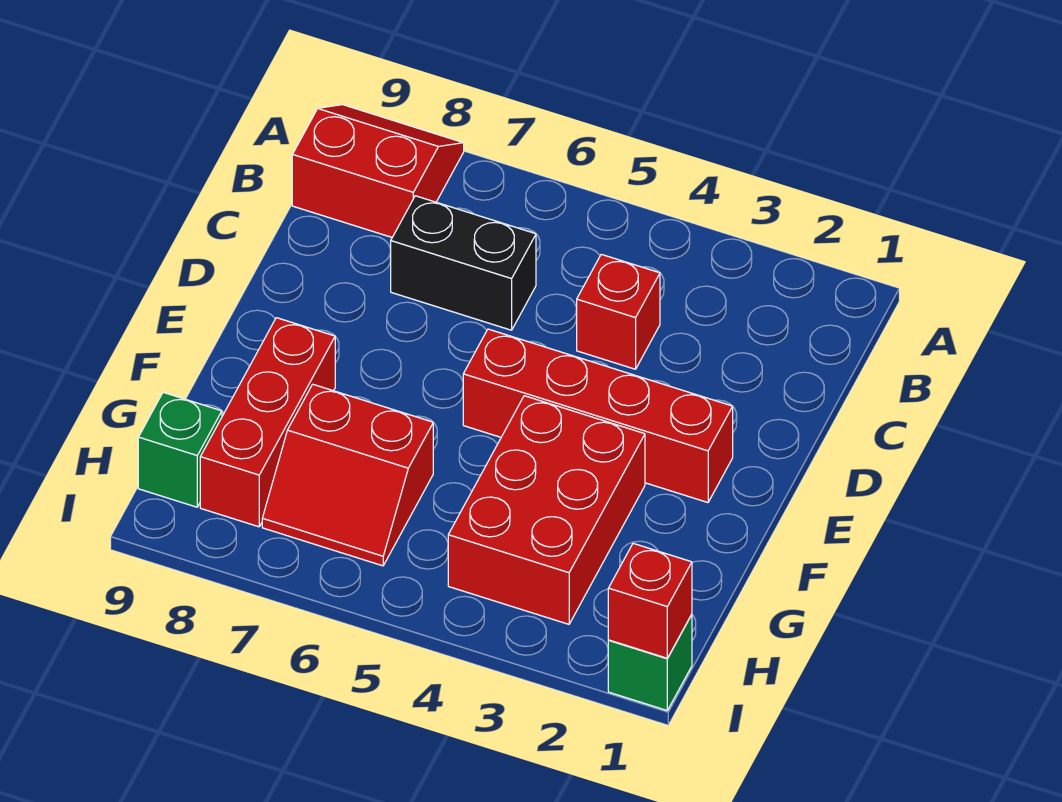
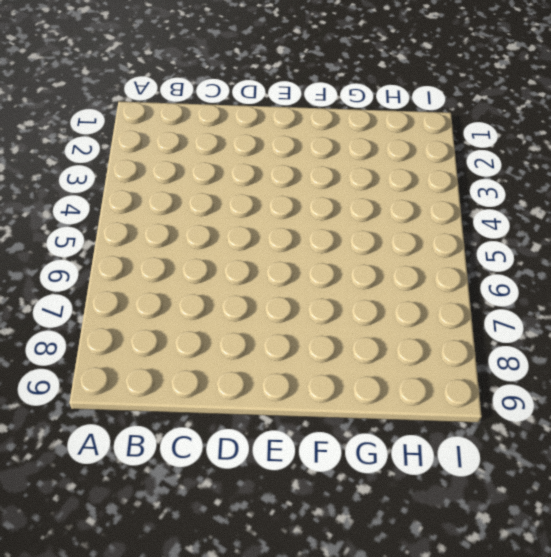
none -> red slope A8:B9 level 1 top B
none -> red brick C4 level 1

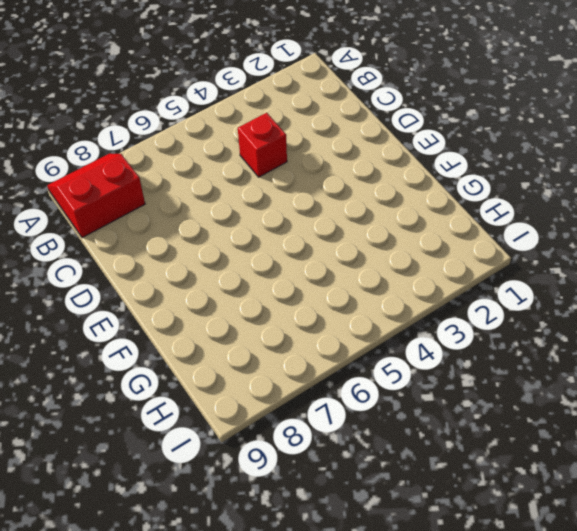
none -> black brick C6:C7 level 1
none -> red brick E2:E5 level 1

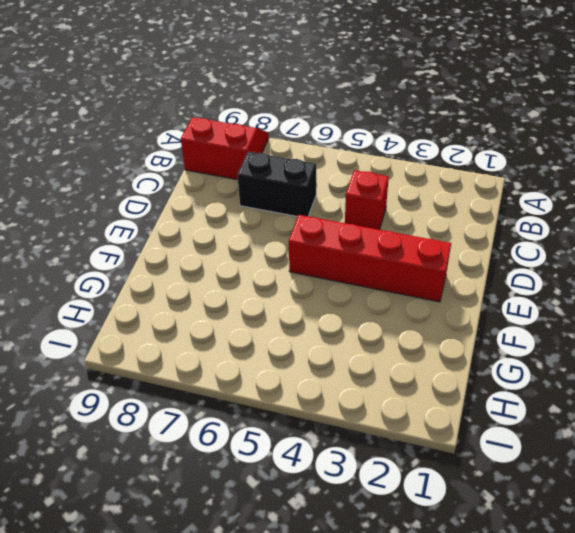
none -> red brick F3:H4 level 1
none -> red brick F8:H8 level 1

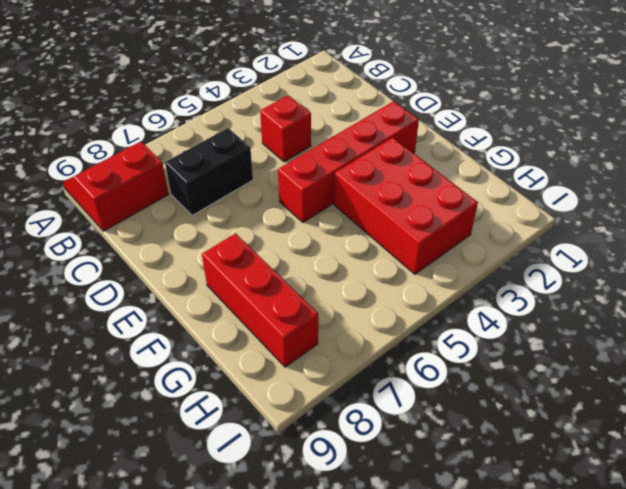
none -> red slope G6:H7 level 1 top G
none -> green brick H9 level 1

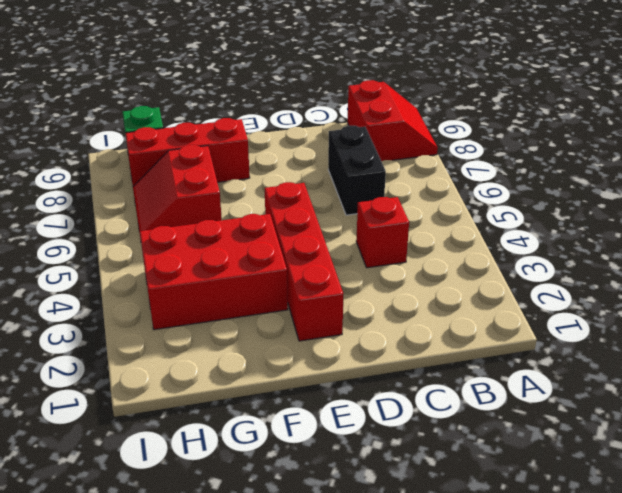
none -> green brick I1 level 1
none -> red brick I1 level 2

